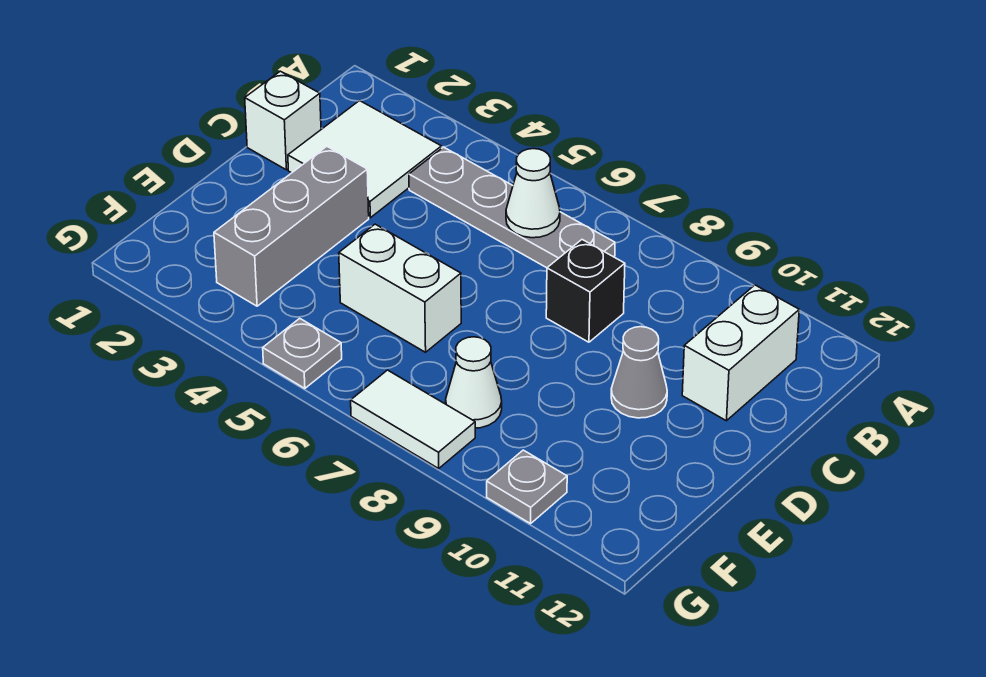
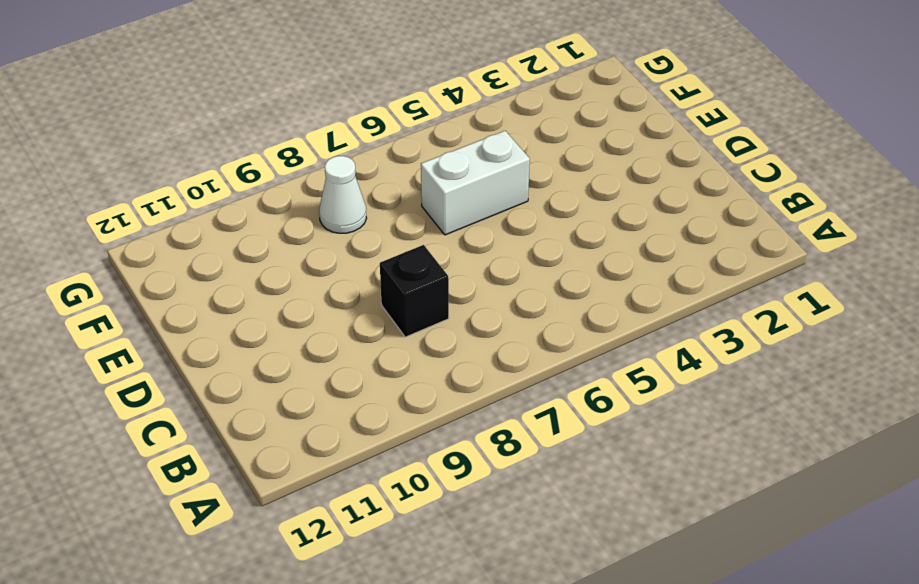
none -> white tile B2:C3 level 1
none -> grey plate B4:B7 level 1
none -> white brick B11:C11 level 1

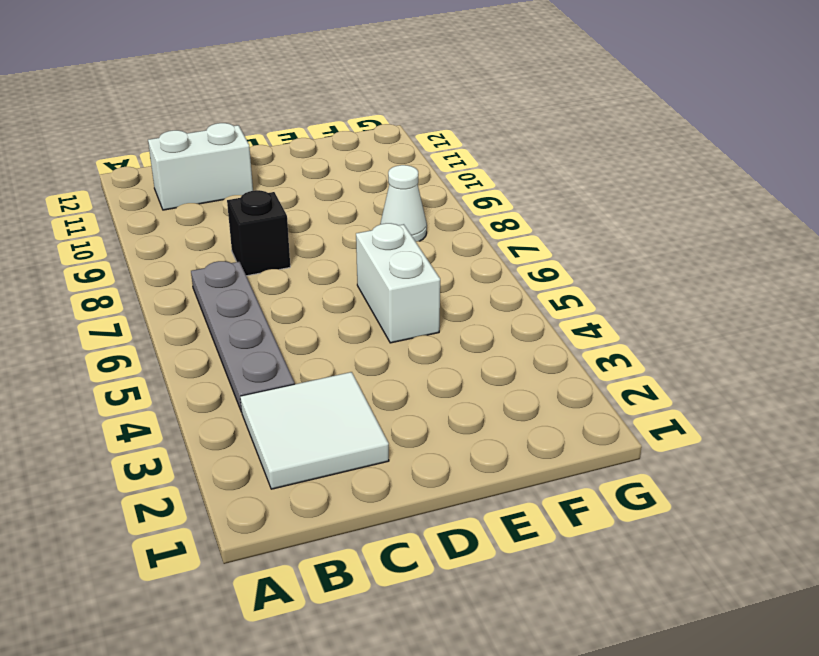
none -> white brick C1 level 1
none -> grey brick D3:F3 level 1
none -> grey cone D10 level 1

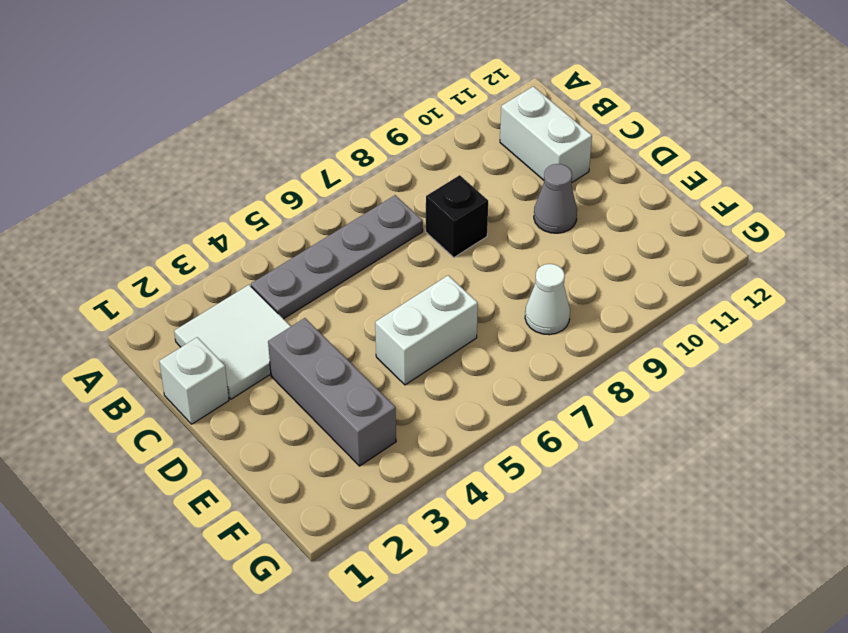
none -> grey plate G5 level 1
none -> white tile G7:G8 level 1
none -> grey plate G10 level 1

